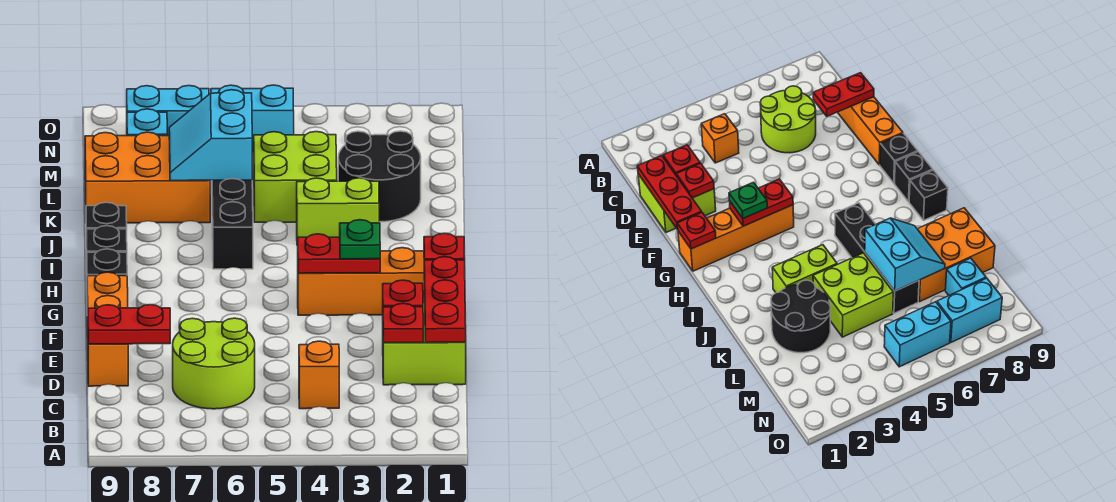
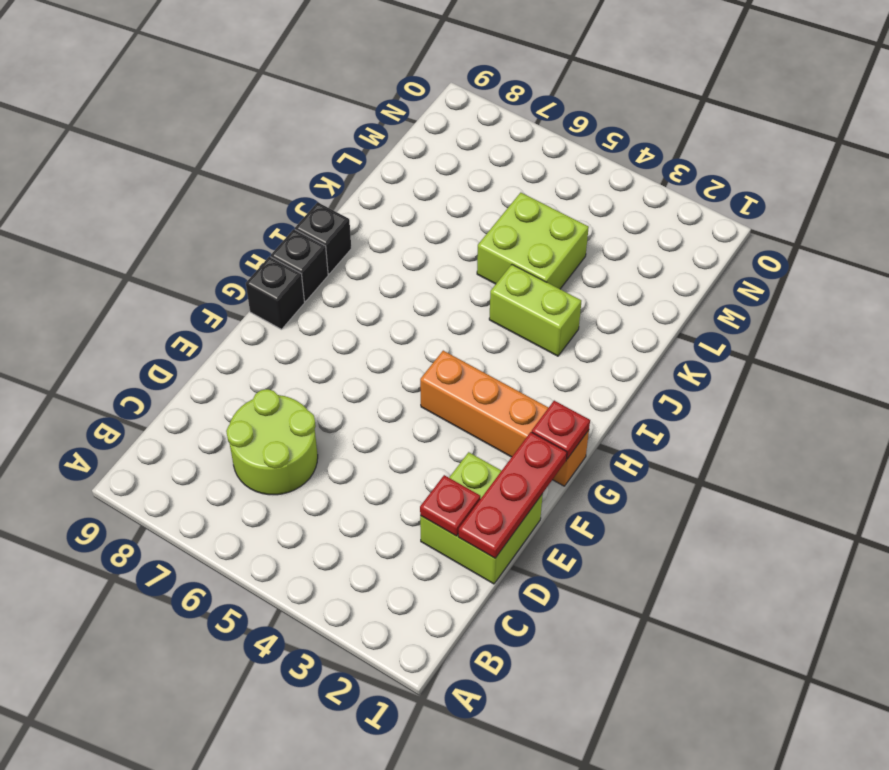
none -> orange brick C4 level 1
none -> orange brick D9:F9 level 1
none -> black brick I6:L6 level 1

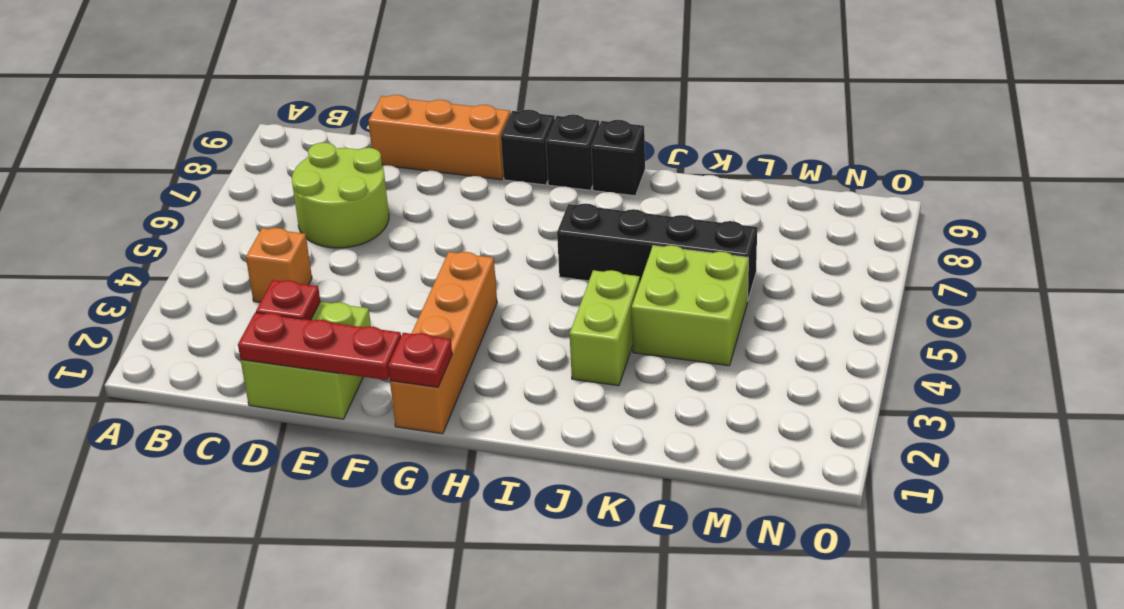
none -> black round brick K2:L3 level 1
none -> orange brick K7:L9 level 1
none -> cyan brick M8 level 1

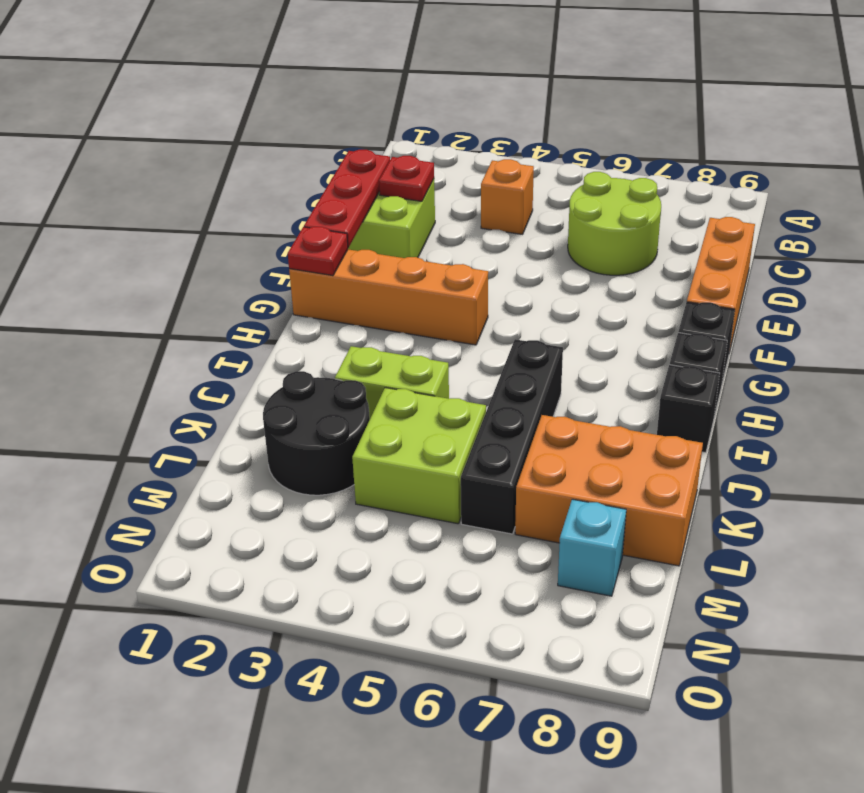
none -> cyan brick N5:N6 level 1
none -> cyan brick N7:N8 level 1
none -> red plate D8:D9 level 2

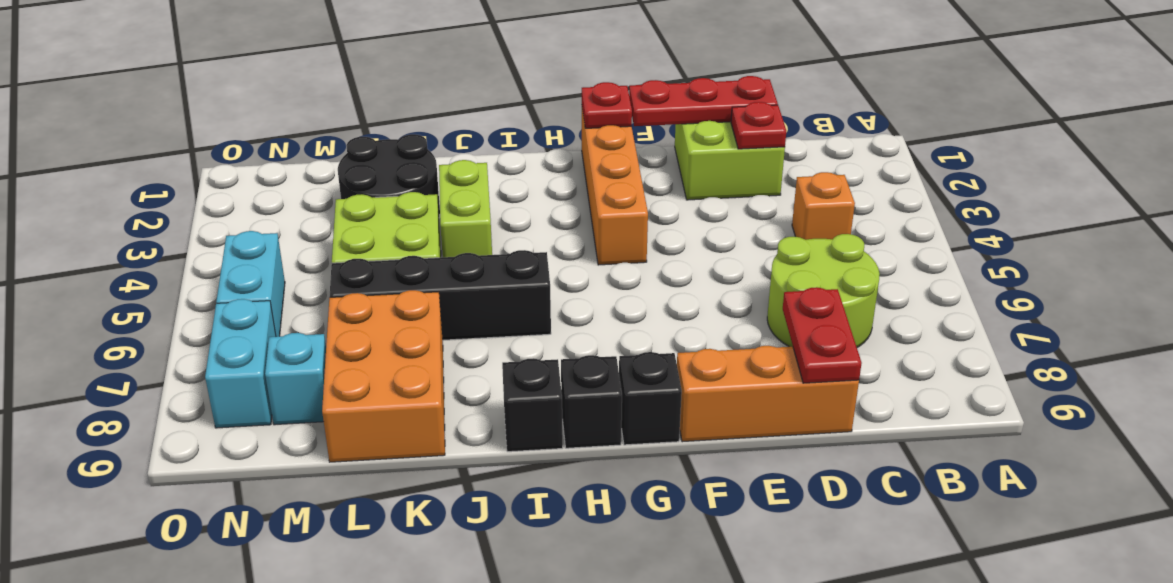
none -> red plate E2 level 2
none -> red plate G3:G4 level 2
none -> cyan slope K6:L7 level 2 top 6

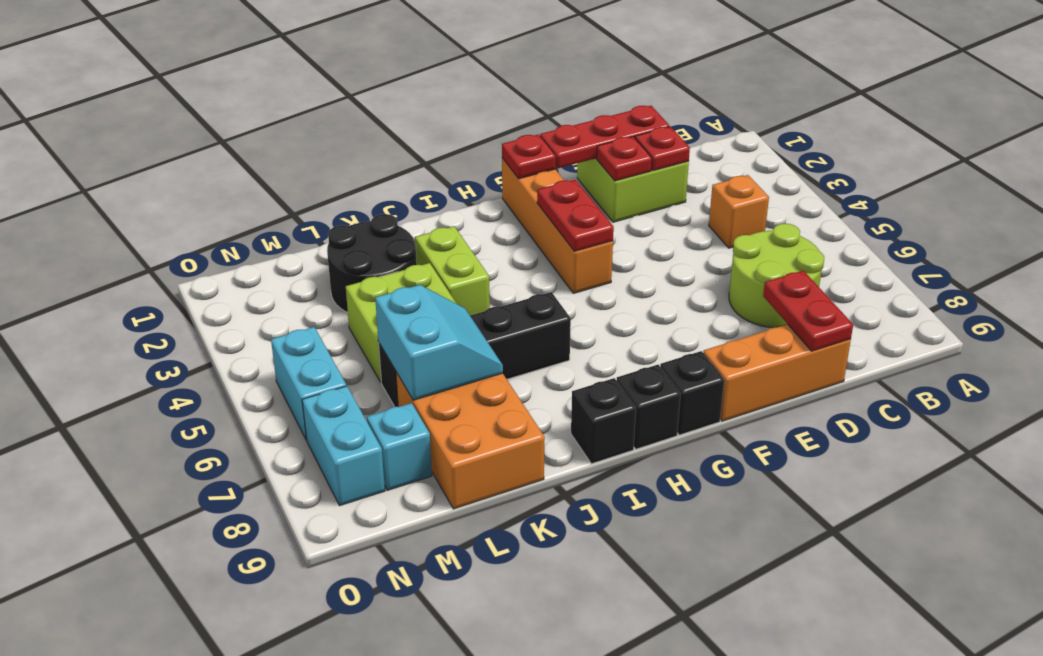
cyan slope K6:L7 level 2 top L -> cyan slope K6:L7 level 2 top 6
none -> green plate G3 level 3

